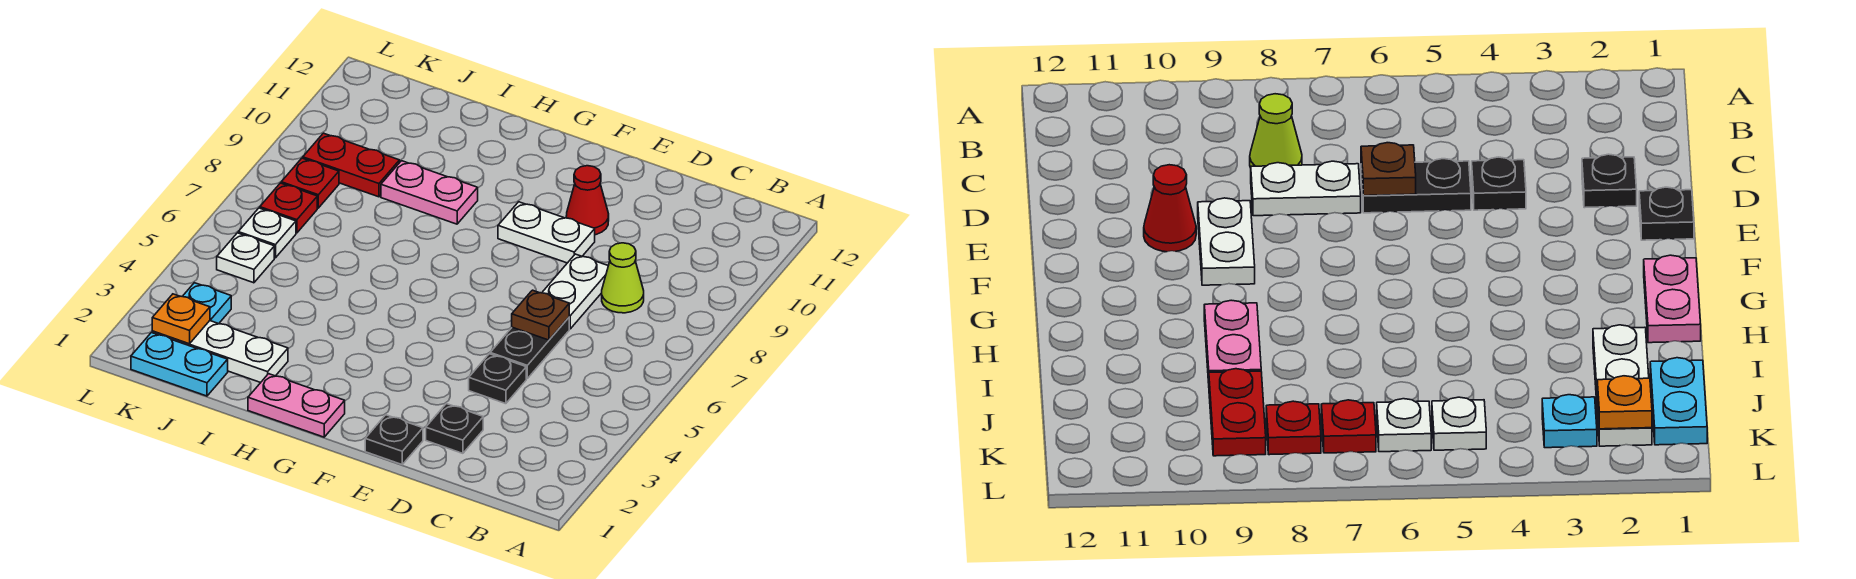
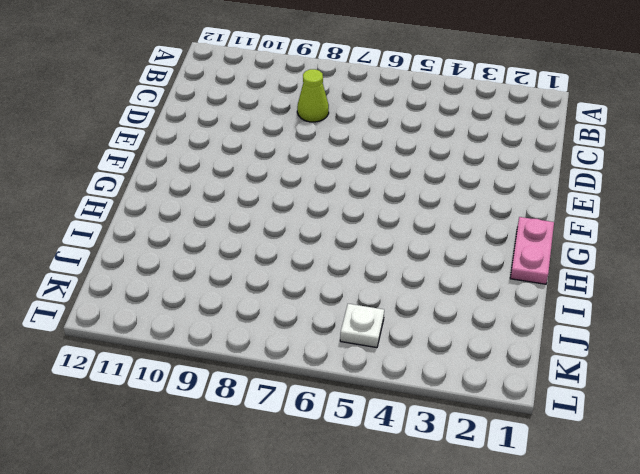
none -> black plate D2 level 1
none -> black plate D4 level 1
none -> black plate D5:D6 level 1

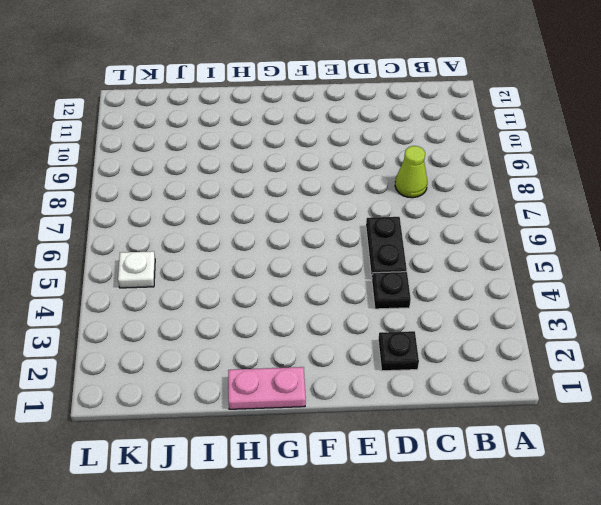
none -> white plate D7:D8 level 1
none -> black plate E1 level 1
none -> white plate E9:F9 level 1

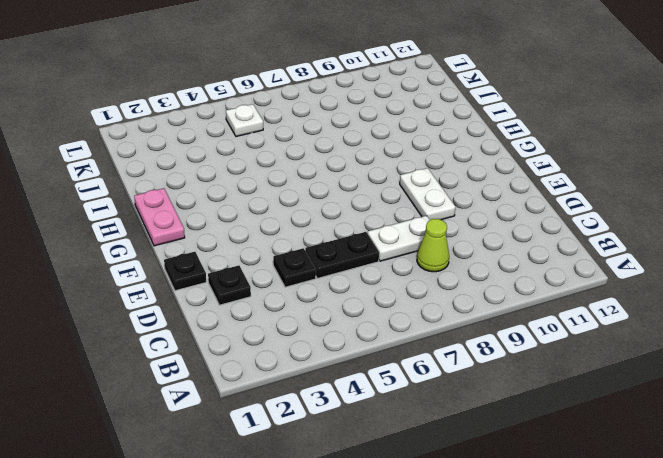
none -> red cone E10 level 1
none -> pink plate H9:I9 level 1
none -> white plate I2:K2 level 1

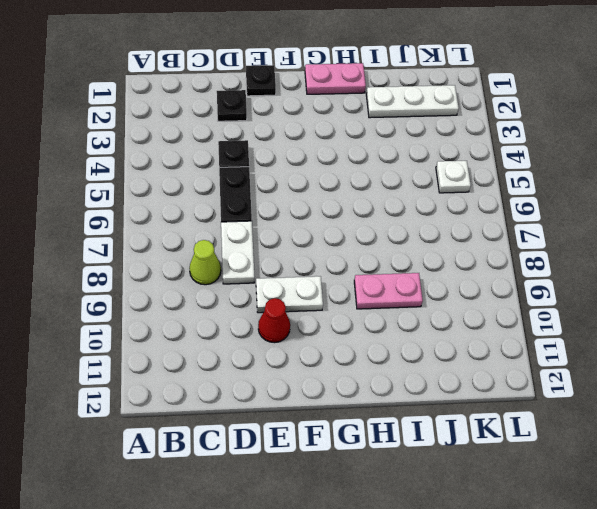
none -> cyan plate J1:K1 level 1
none -> red plate J9:K9 level 1
none -> cyan plate K3 level 1

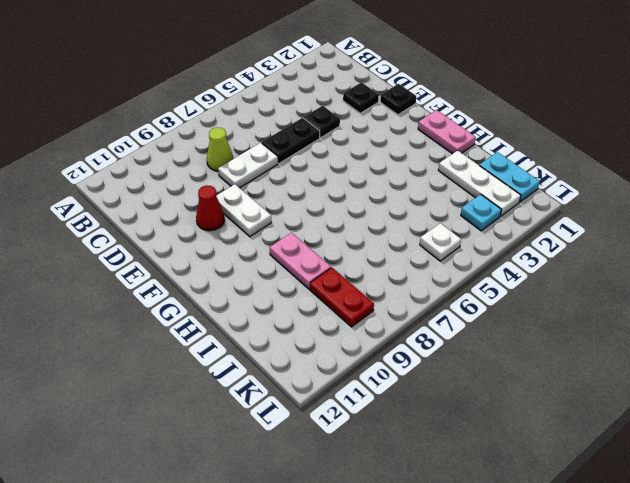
none -> white plate K6 level 1
none -> red plate K7 level 1
none -> red plate K8 level 1

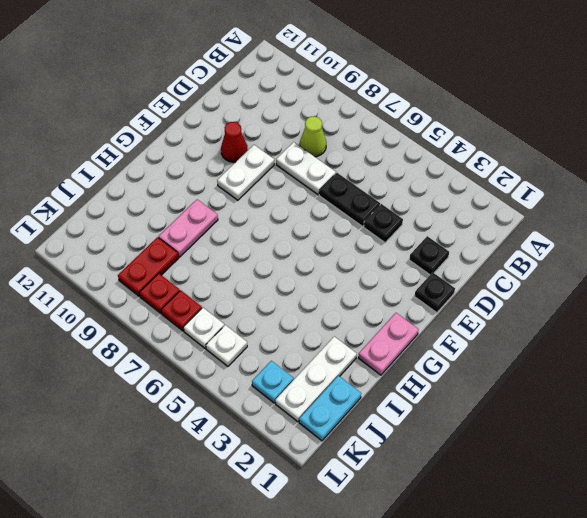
none -> brown plate D6 level 2
none -> orange plate K2 level 2

